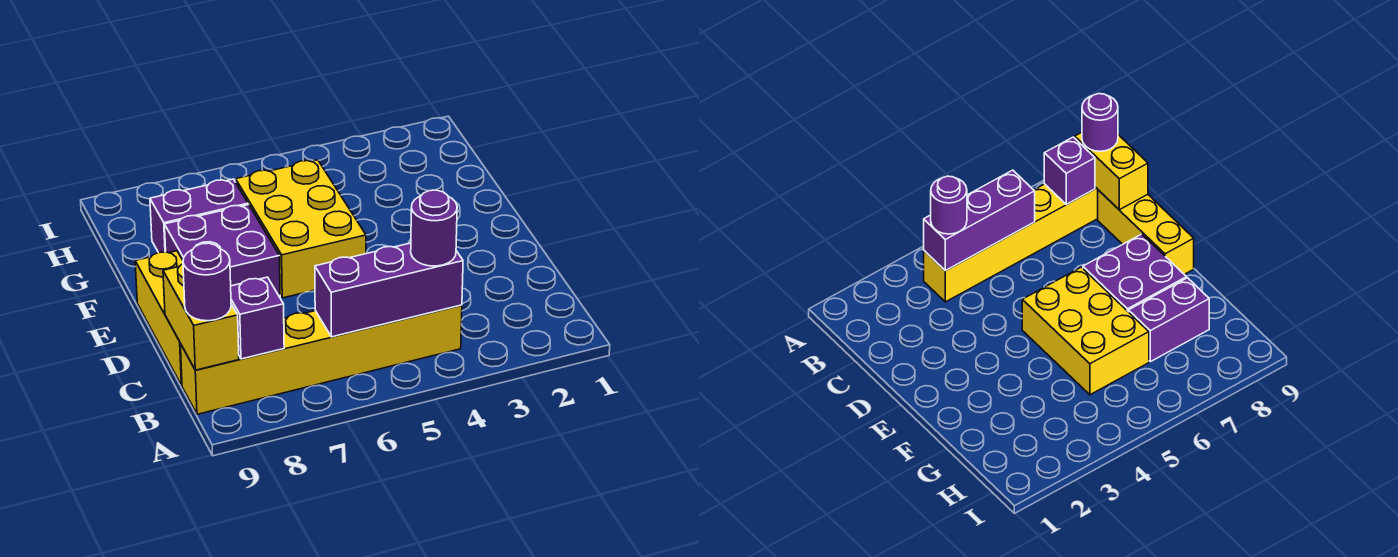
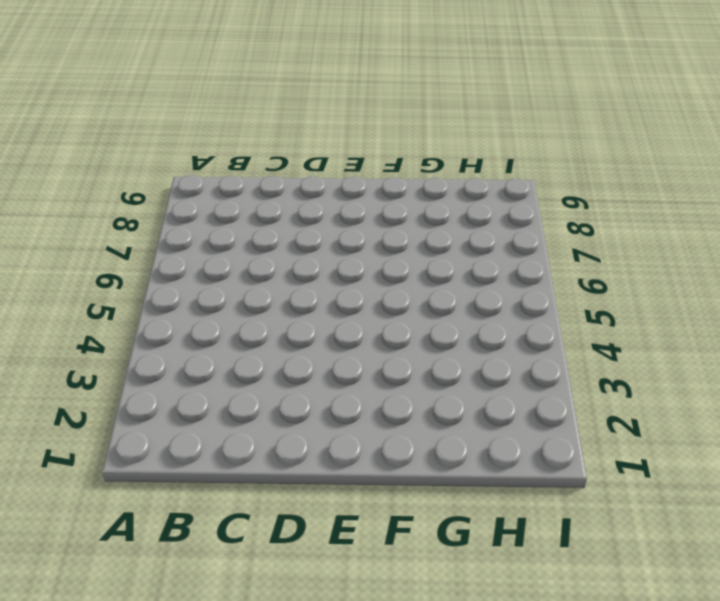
none -> yellow brick B4:B9 level 1
none -> yellow brick C9:E9 level 1

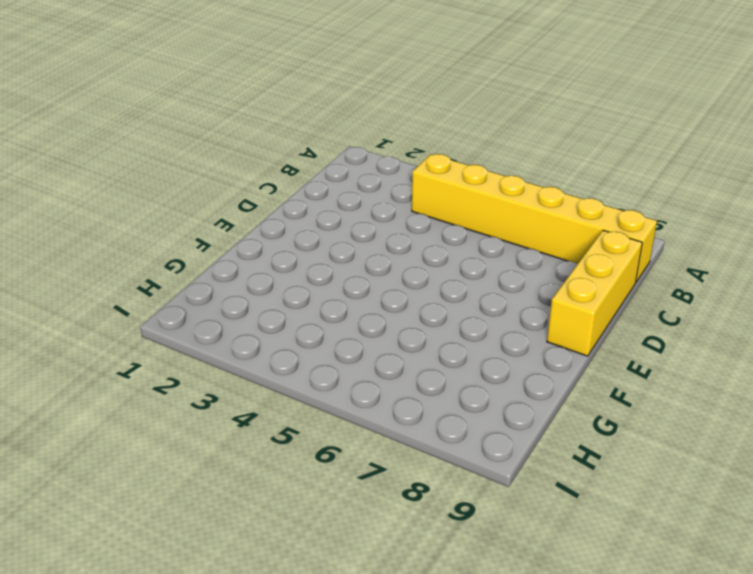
none -> yellow brick E5:G6 level 1
none -> purple brick E7:F8 level 1

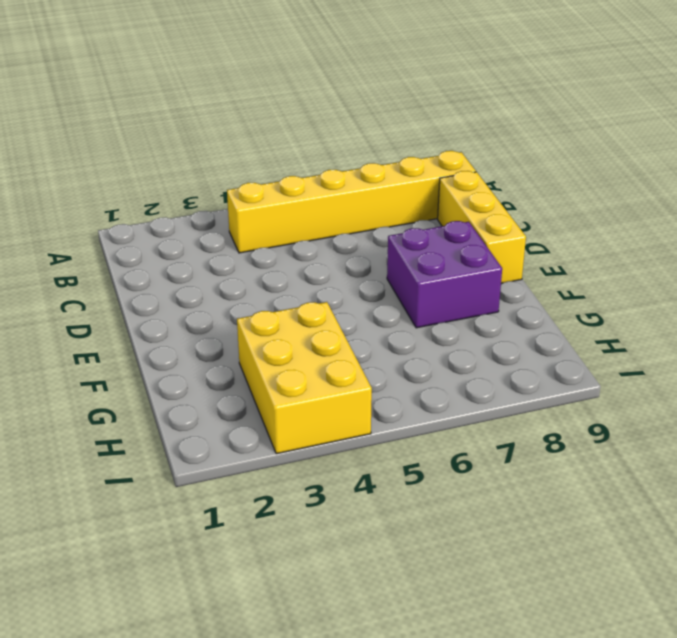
yellow brick G3:I4 level 1 -> yellow brick E5:G6 level 1
none -> purple brick G7:G8 level 1
none -> purple brick B4:B6 level 2

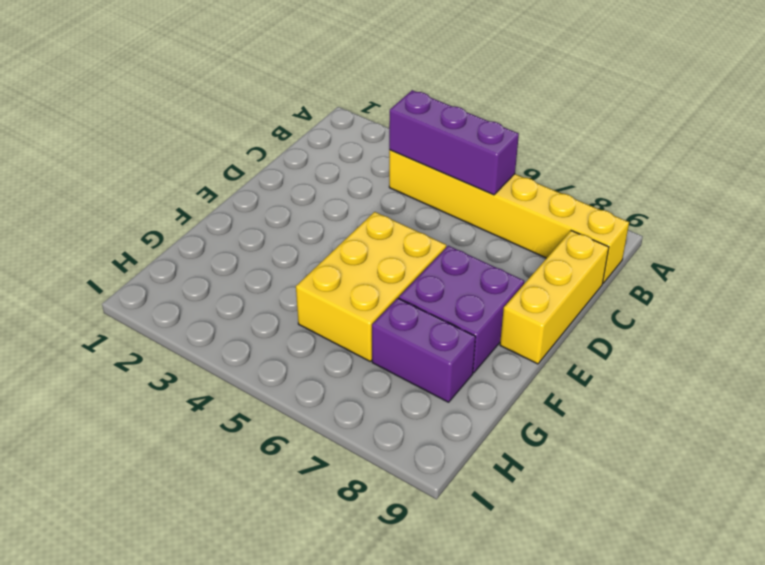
none -> purple brick B8 level 2
none -> yellow brick B9:C9 level 2

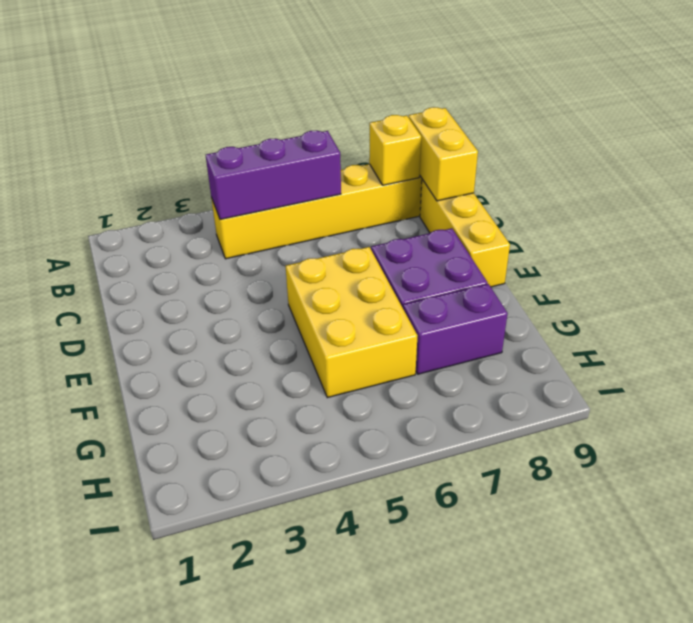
yellow brick B8 level 2 -> purple brick B8 level 2
none -> purple round brick B4 level 3
none -> purple round brick B9 level 3

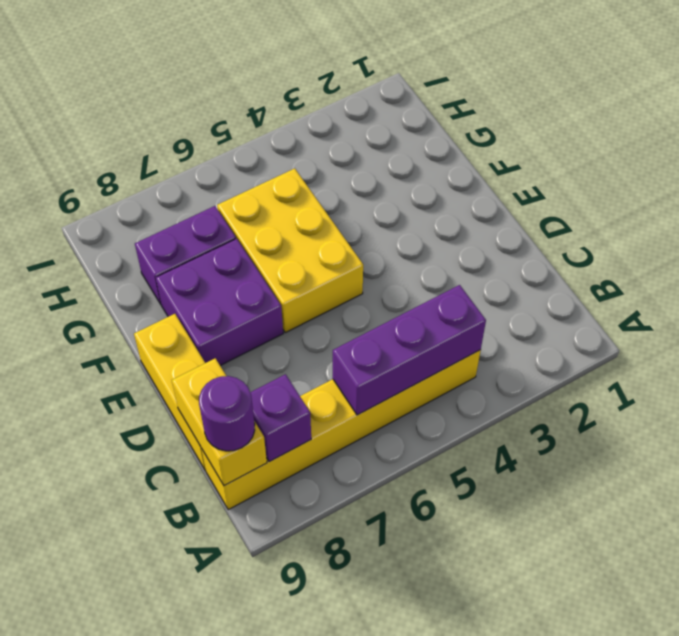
none -> purple round brick B4 level 3

